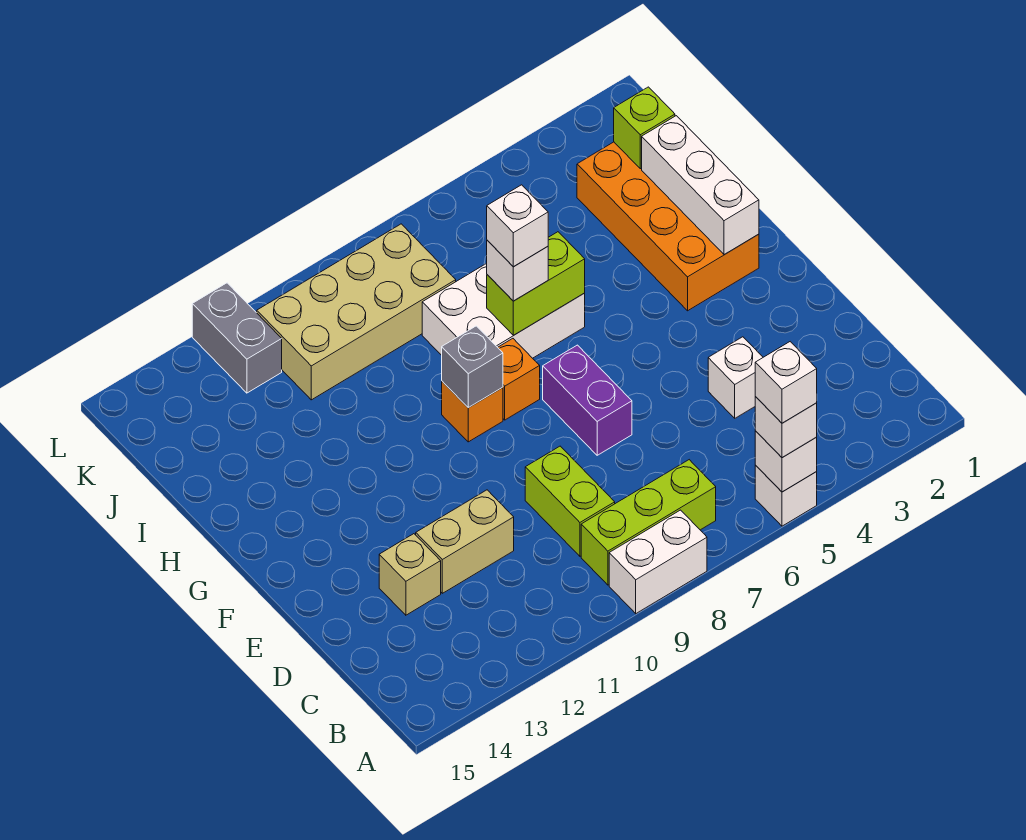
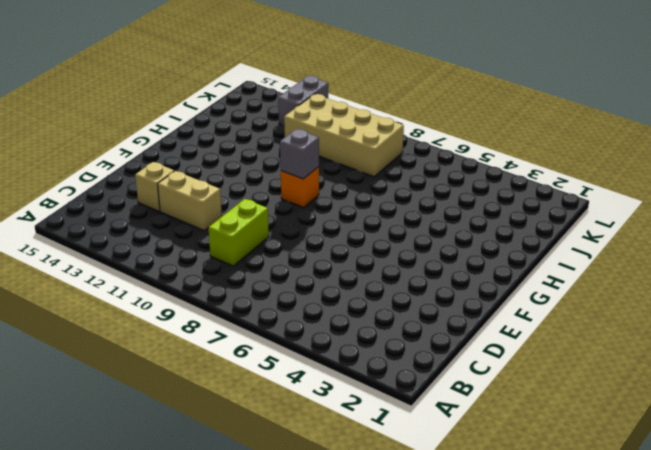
none -> white brick A5 level 1
none -> white brick A8:A9 level 1
none -> lime brick B7:B9 level 1

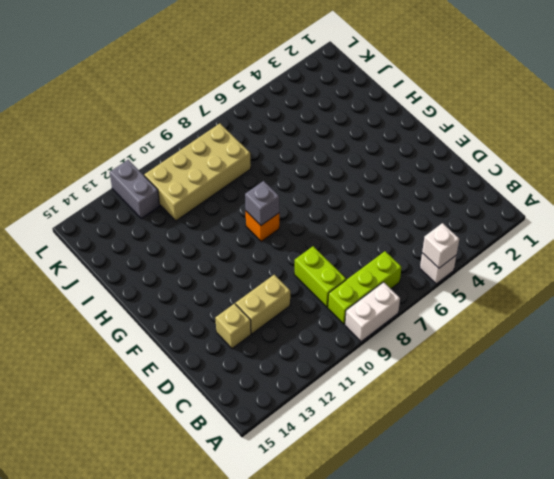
none -> white brick D4 level 1
none -> purple brick E7:F7 level 1
none -> orange brick G2:J3 level 1

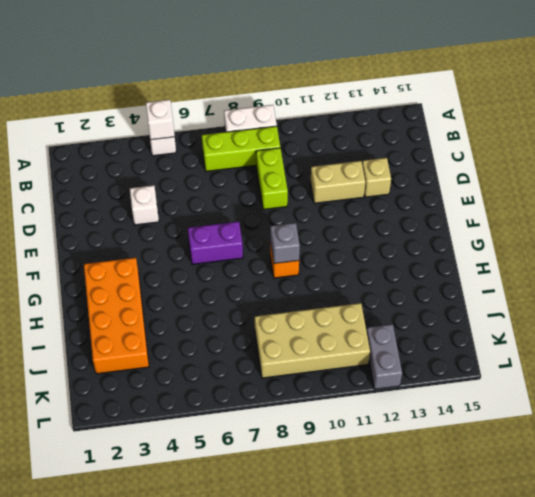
purple brick F6:F7 level 1 -> purple brick E7:F7 level 1
none -> orange brick G8 level 1
none -> white brick H6:I8 level 1
none -> white brick G2:I2 level 2

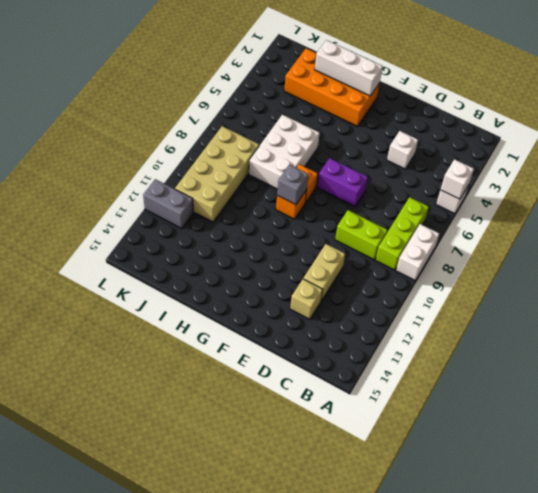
none -> lime brick H6:H7 level 2
none -> lime brick J2 level 2
none -> white brick A5 level 3

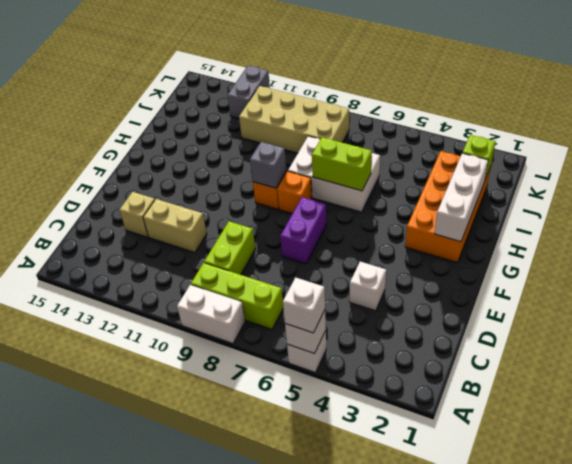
none -> white brick H7 level 3
none -> white brick A5 level 4
none -> white brick H7 level 4

